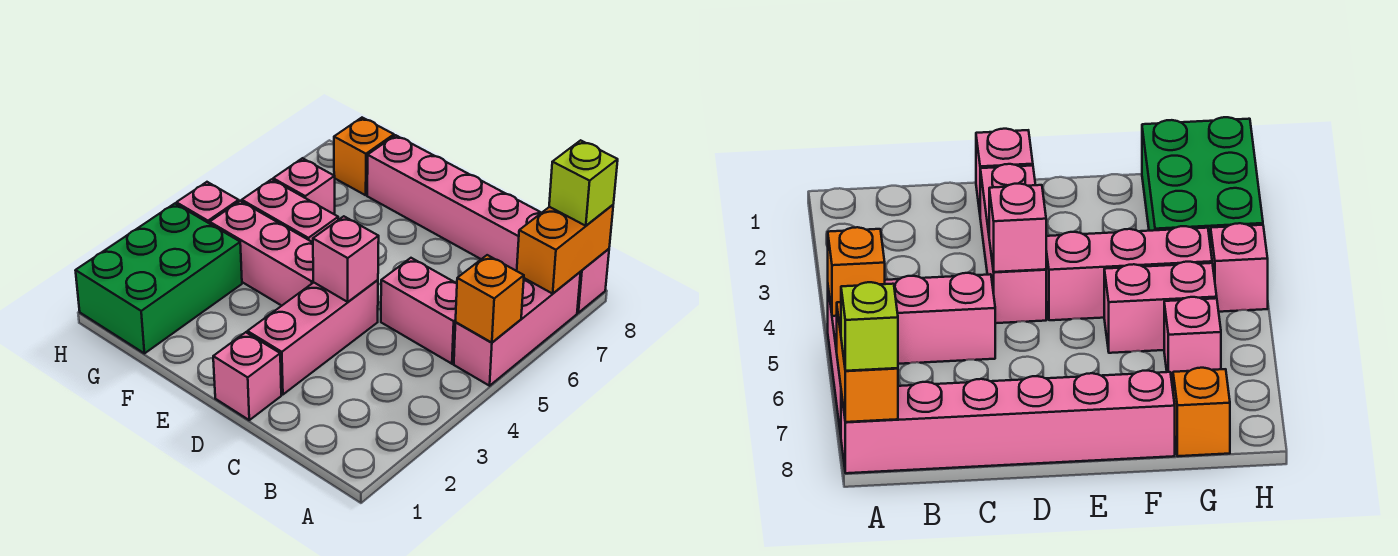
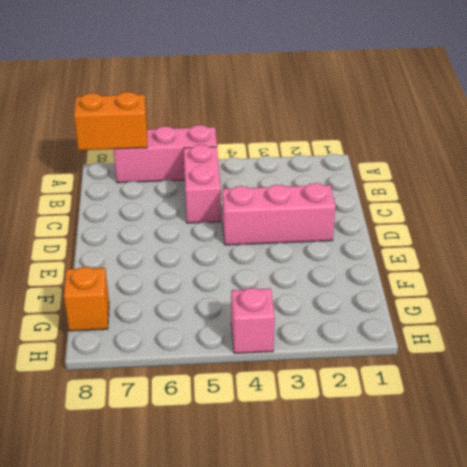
none -> pink brick A8:F8 level 1
none -> pink brick D1 level 1
none -> pink brick E4:G4 level 1

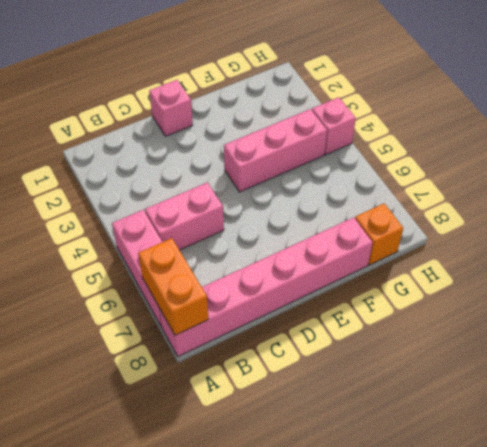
none -> pink brick D2:D4 level 1
none -> pink brick F5:G5 level 1
none -> green brick G1:H3 level 1

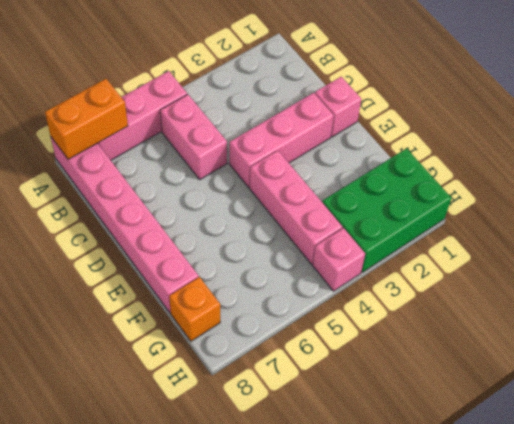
none -> pink brick F5:G5 level 1
none -> pink brick G6 level 1
none -> orange brick A5 level 2

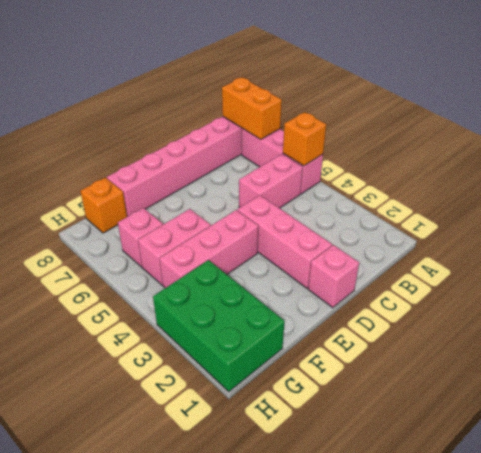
none -> pink brick H4 level 1
none -> pink brick D4 level 2
none -> lime brick A8 level 3

